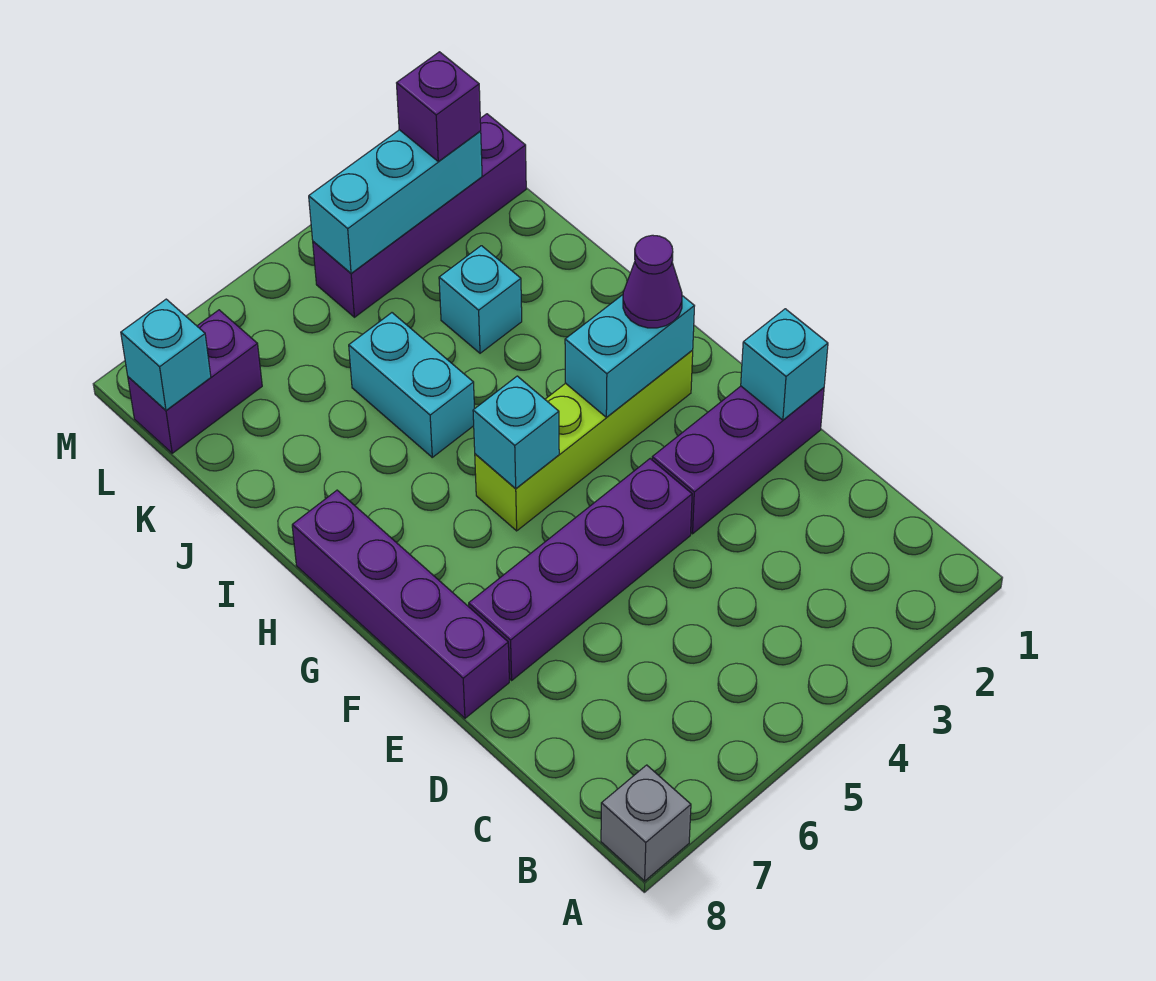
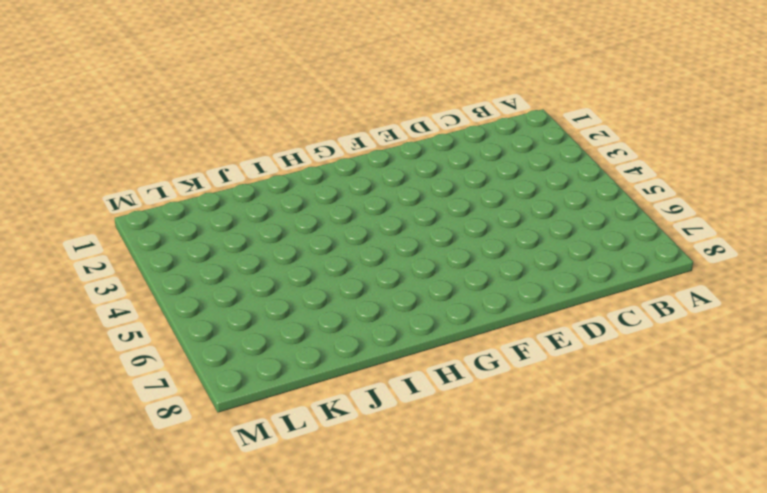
none -> grey brick A8 level 1
none -> purple brick E1:E3 level 1
none -> purple brick E4:E7 level 1

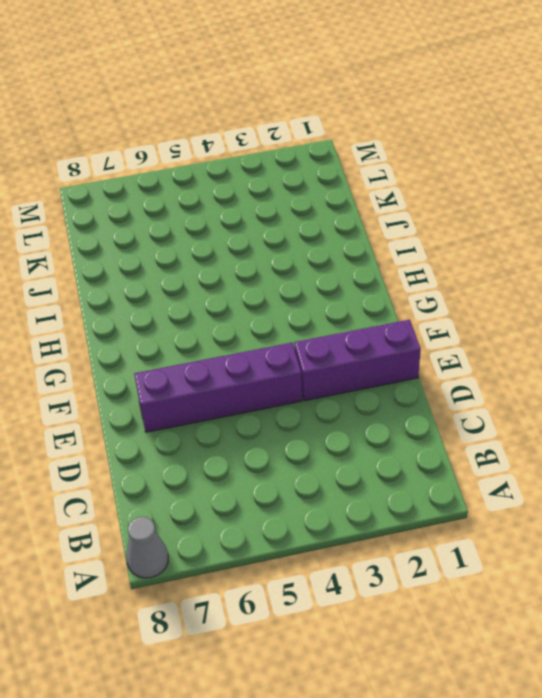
grey cone A8 level 1 -> grey brick A8 level 1
none -> purple brick E8:H8 level 1
none -> lime brick G2:G5 level 1
none -> cyan brick I5:J5 level 1

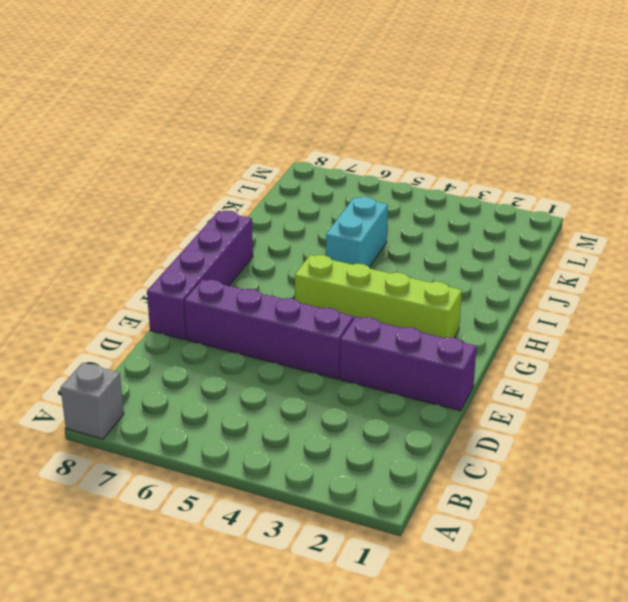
none -> cyan brick J3 level 1
none -> purple brick L1:L4 level 1
none -> purple brick L7:L8 level 1

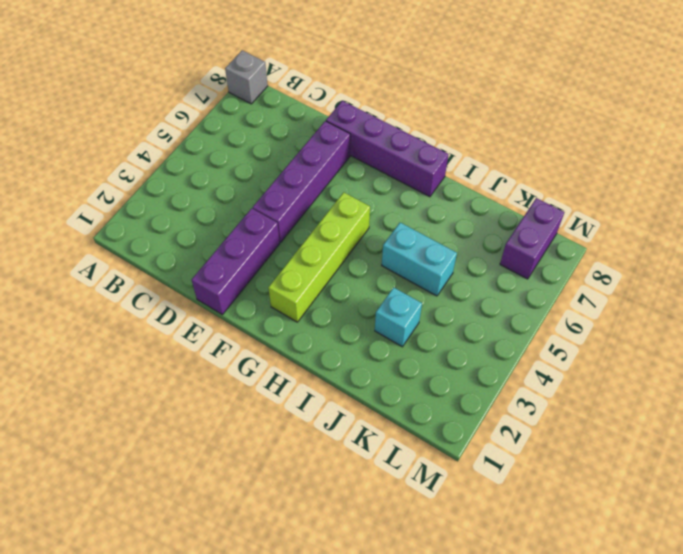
none -> purple brick L1:L4 level 1
none -> cyan brick E1 level 2
none -> cyan brick G2:G3 level 2

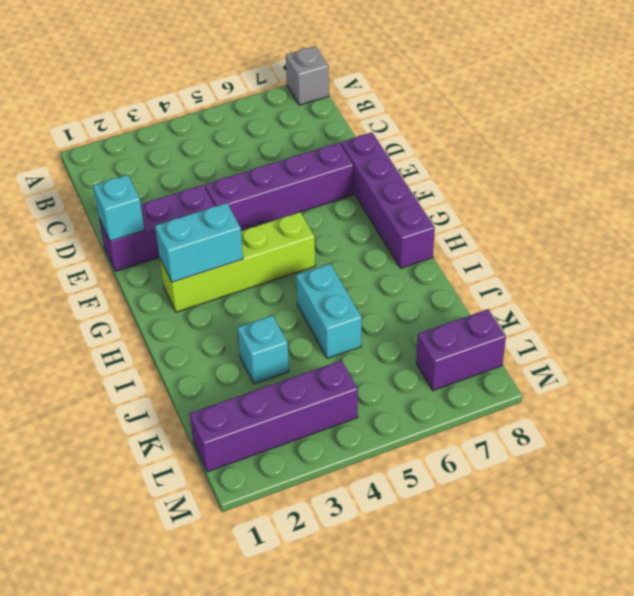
none -> cyan brick G5 level 2
none -> cyan brick L2:L4 level 2
none -> cyan brick L8 level 2

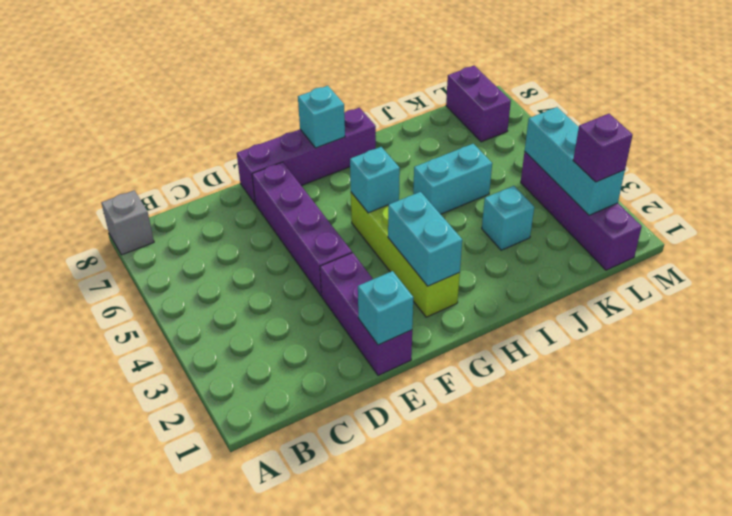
cyan brick G8 level 2 -> cyan brick L8 level 2
none -> purple cone G2 level 3

